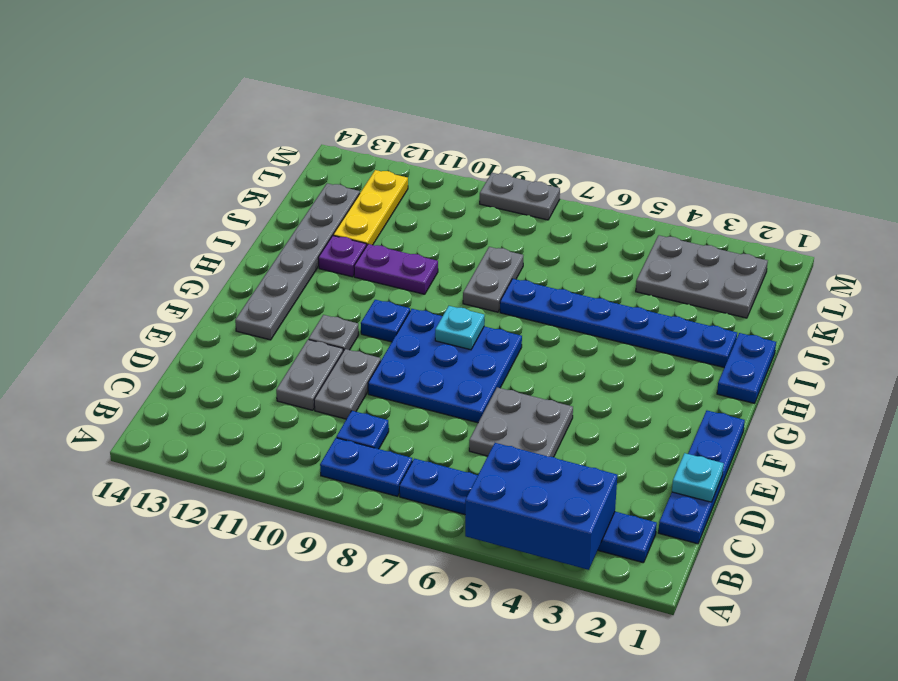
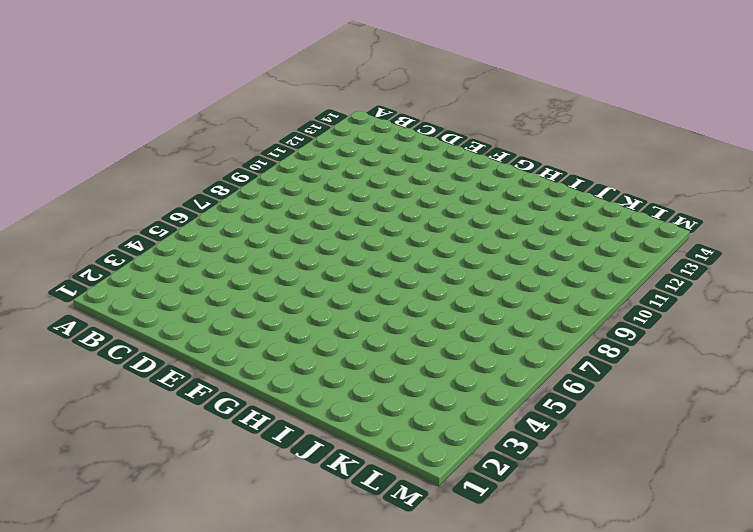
none -> blue plate B2:B7 level 1
none -> blue plate B8:B9 level 1
none -> blue plate C1:F1 level 1

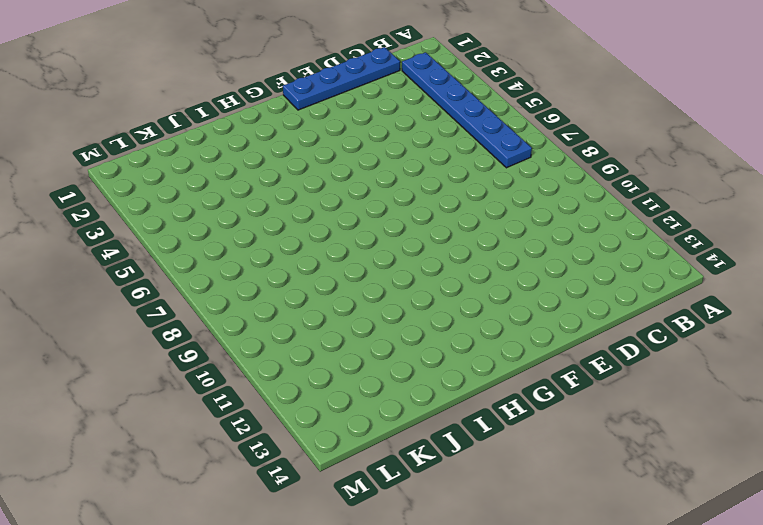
none -> blue plate B8:B9 level 1
none -> blue plate C9 level 1
none -> grey plate D5:E6 level 1

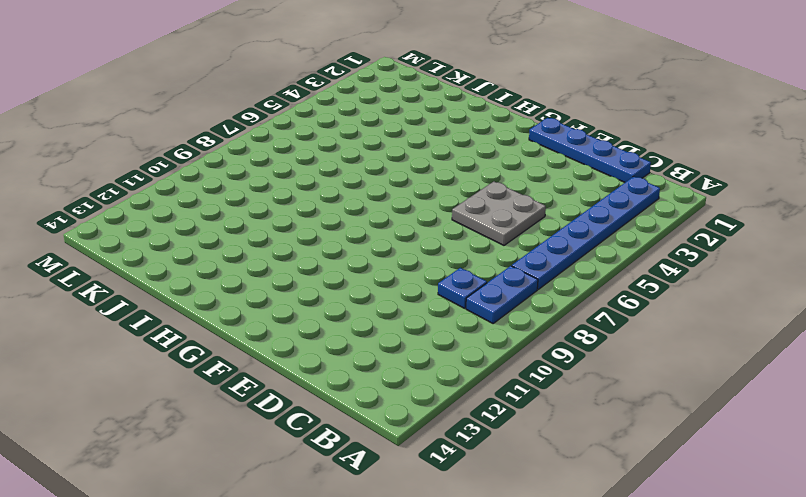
none -> grey plate D10:E10 level 1
none -> grey plate D11:E11 level 1
none -> blue plate E7:G9 level 1

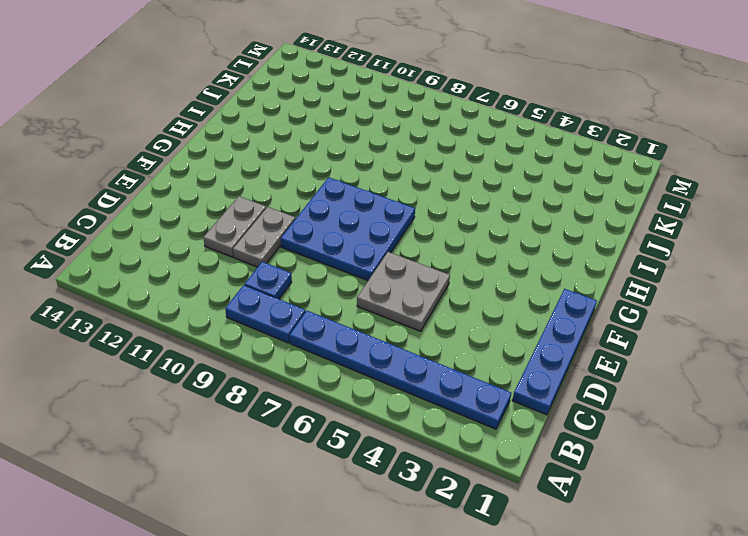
none -> grey plate F11 level 1
none -> grey plate F13:K13 level 1
none -> blue plate G10 level 1

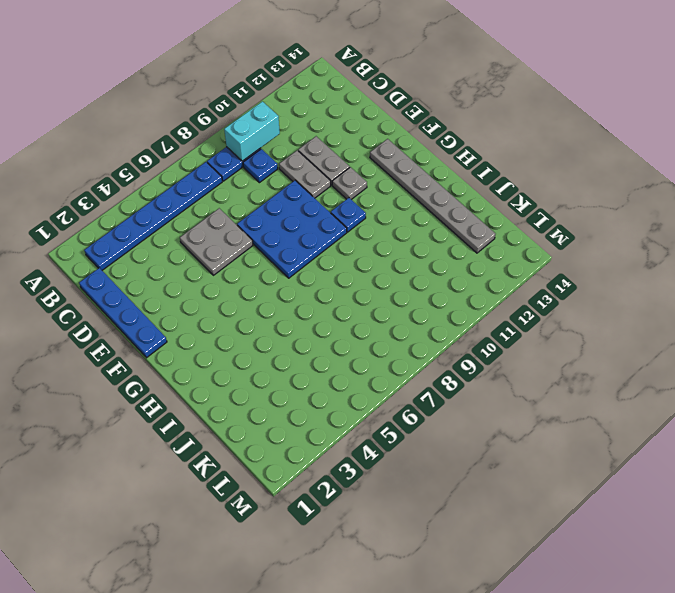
cyan brick B9:B10 level 2 -> none
none -> blue plate H1:I1 level 1
none -> blue plate I2:I7 level 1
none -> grey plate I8:J8 level 1

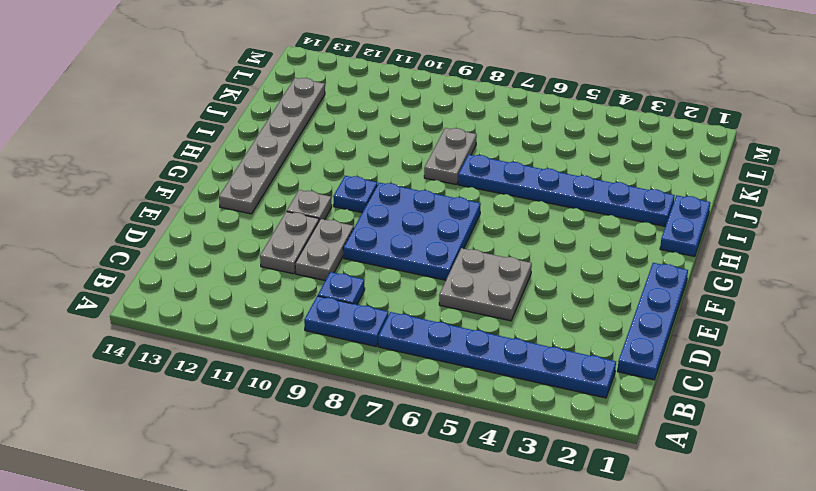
none -> purple plate I10:I11 level 1
none -> purple plate I12 level 1
none -> yellow plate J12:L12 level 1

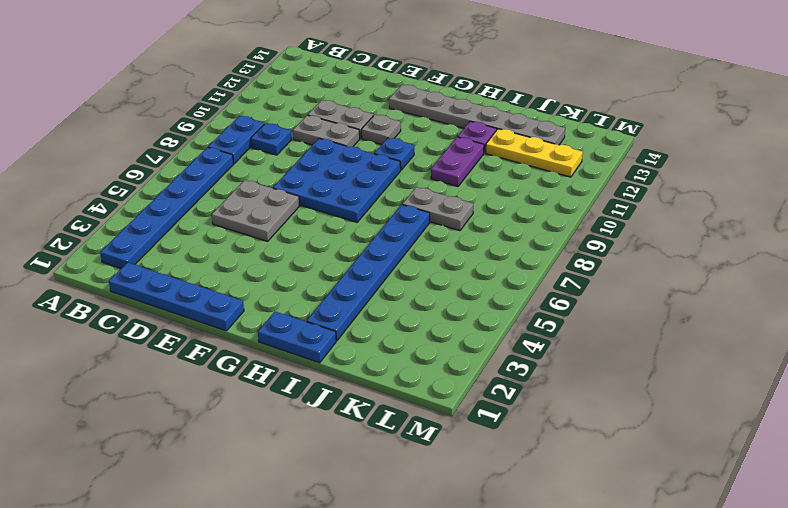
none -> grey plate K2:L4 level 1
none -> grey plate M8:M9 level 1
none -> blue brick A3:B5 level 2

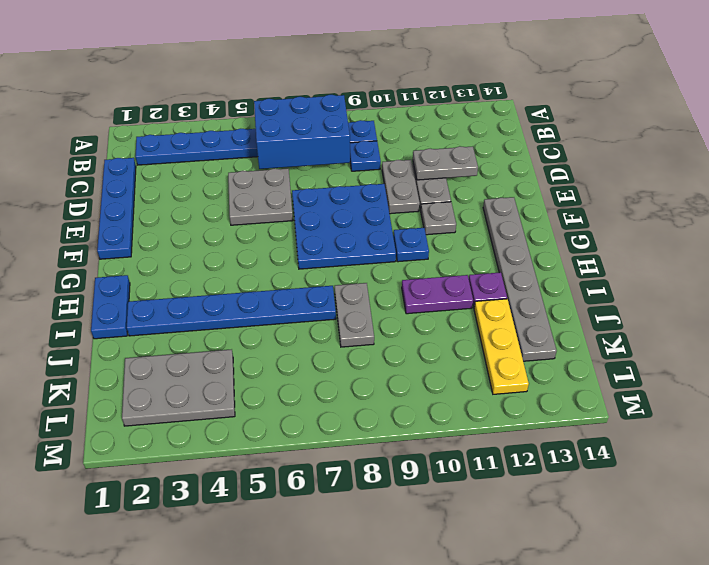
blue brick B6:C8 level 2 -> blue brick A3:B5 level 2
grey plate D11:D12 level 2 -> grey plate M8:M9 level 1
none -> cyan plate D1 level 2
none -> cyan plate G8 level 2

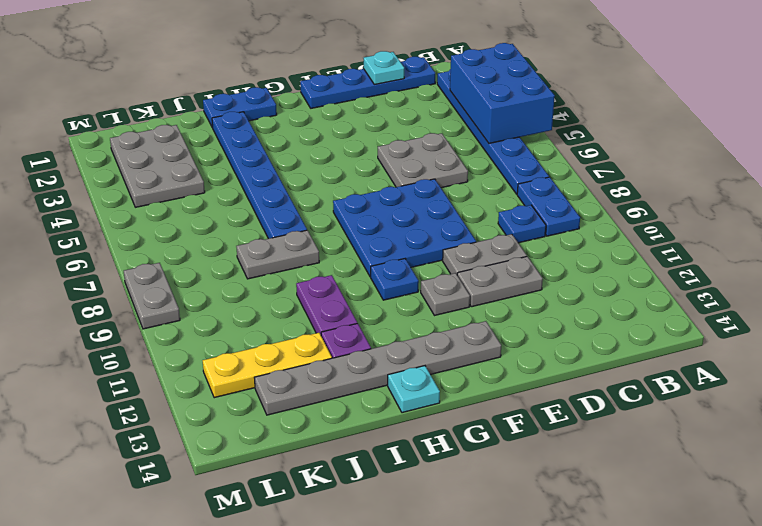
cyan plate H14 level 1 -> cyan plate G8 level 2

